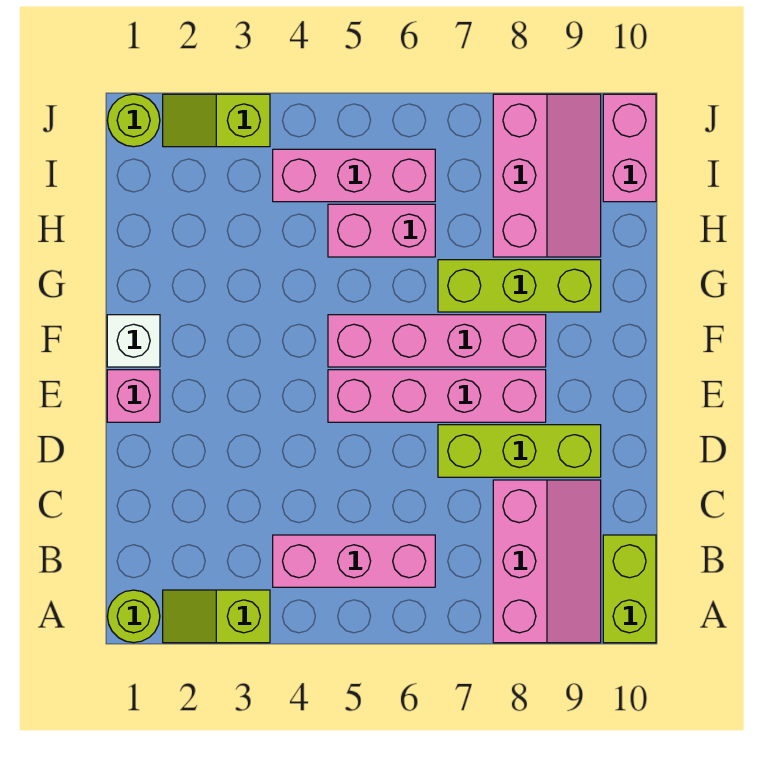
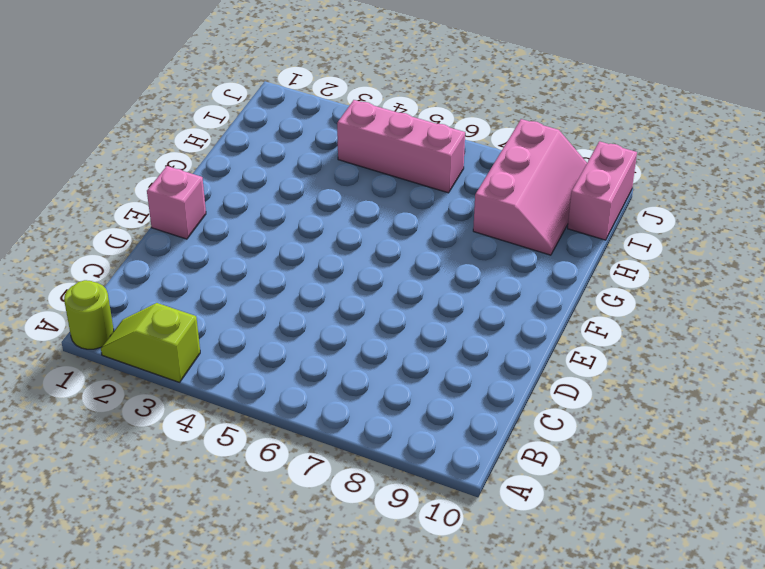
none -> pink slope A8:C9 level 1 top 8
none -> lime brick A10:B10 level 1
none -> pink brick B4:B6 level 1

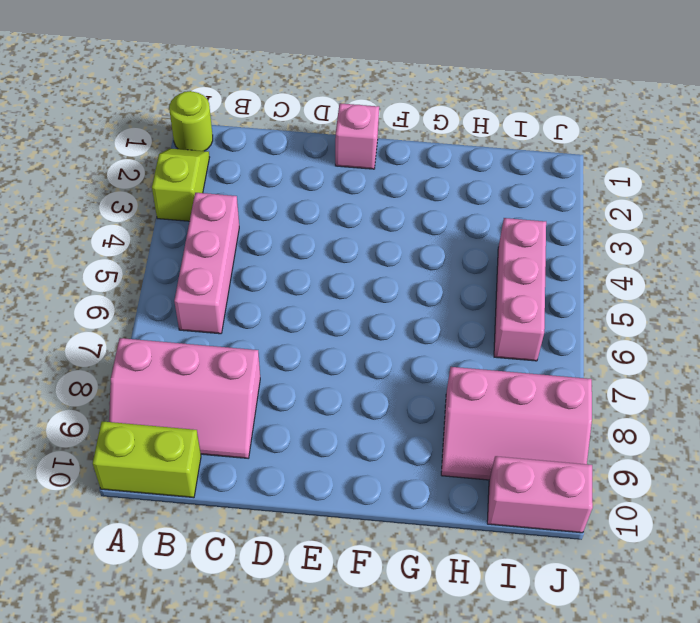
none -> lime brick D7:D9 level 1
none -> pink brick E5:E8 level 1
none -> white brick F1 level 1

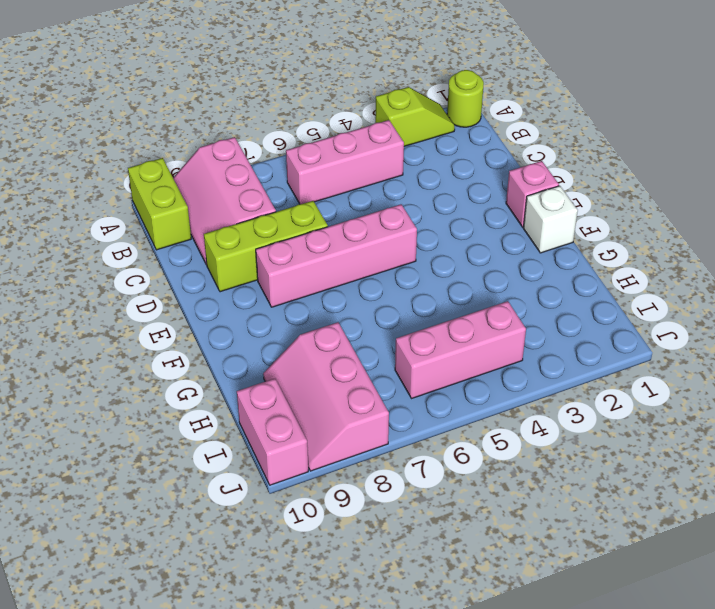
none -> pink brick F5:F8 level 1
none -> lime brick G7:G9 level 1
none -> pink brick H5:H6 level 1

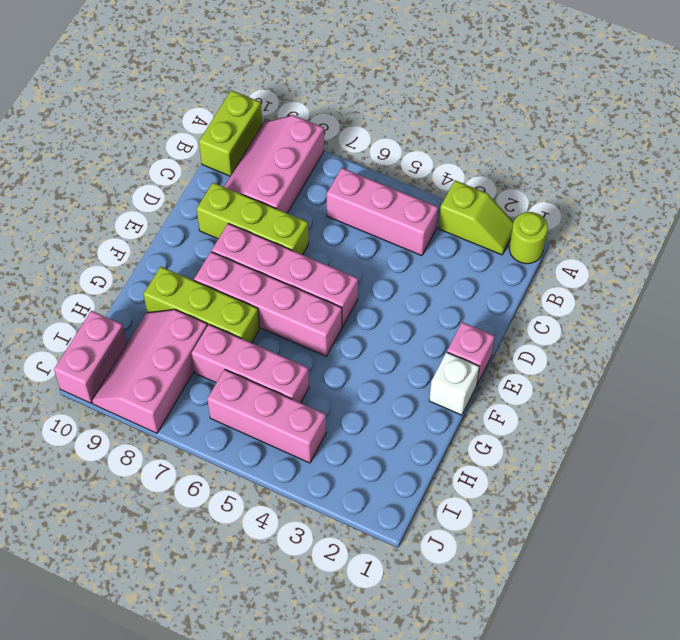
pink brick H5:H7 level 1 -> pink brick H5:H6 level 1
none -> lime round brick J1 level 1
none -> lime slope J2:J3 level 1 top 3

